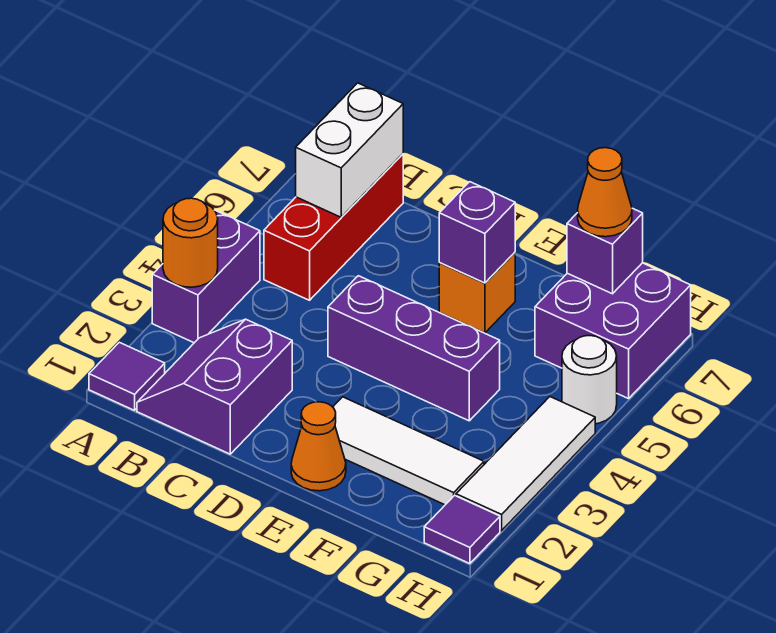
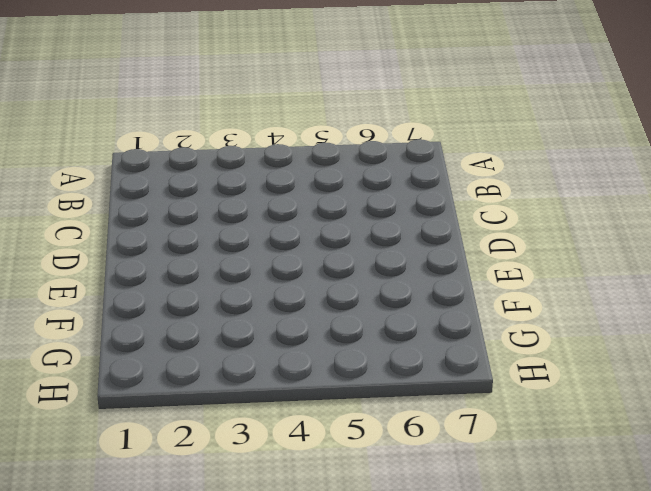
none -> purple tile A1 level 1
none -> purple brick A3:A4 level 1
none -> purple slope B1:C2 level 1 top C

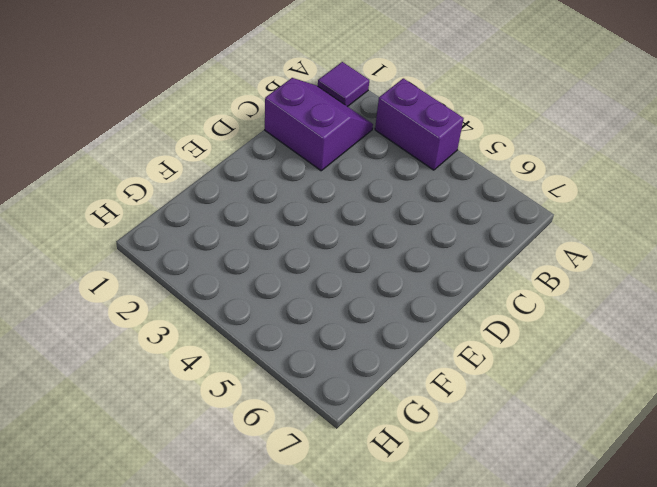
none -> red brick B5:B7 level 1
none -> purple brick D4:F4 level 1
none -> orange cone E1 level 1

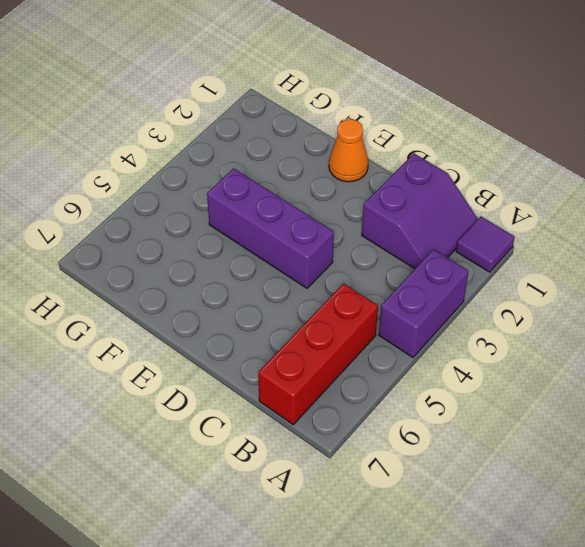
none -> white tile E2:G2 level 1
none -> orange brick E6 level 1
none -> purple brick G6:H7 level 1

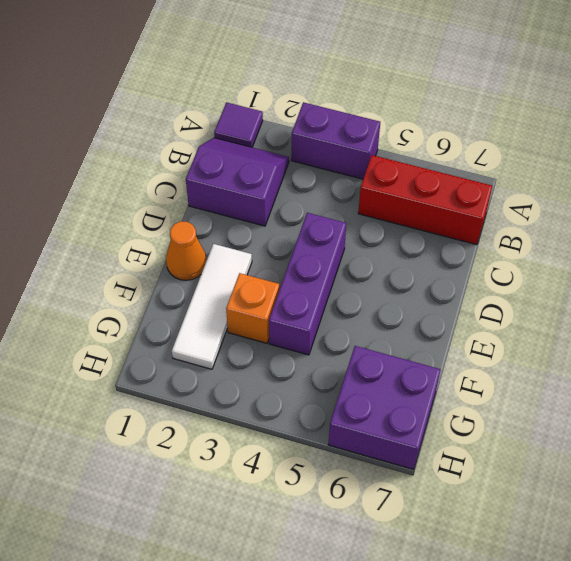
orange brick F3 level 1 -> orange brick E6 level 1
none -> purple tile H1 level 1
none -> white tile H2:H4 level 1
none -> white round brick H5 level 1

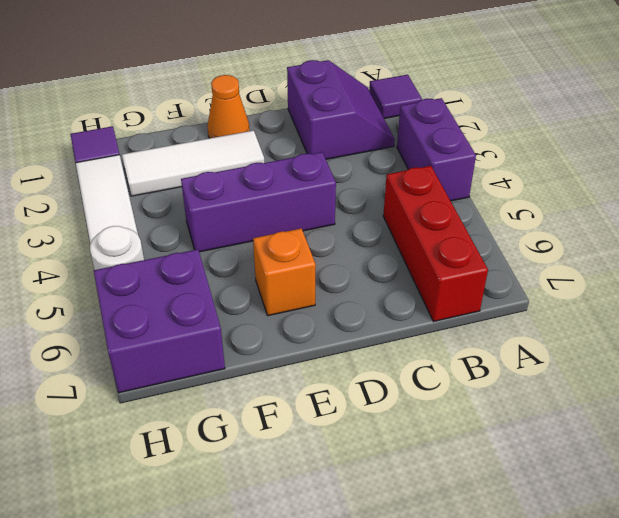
none -> orange round brick A3 level 2
none -> white brick B6:B7 level 2
none -> purple brick E6 level 2

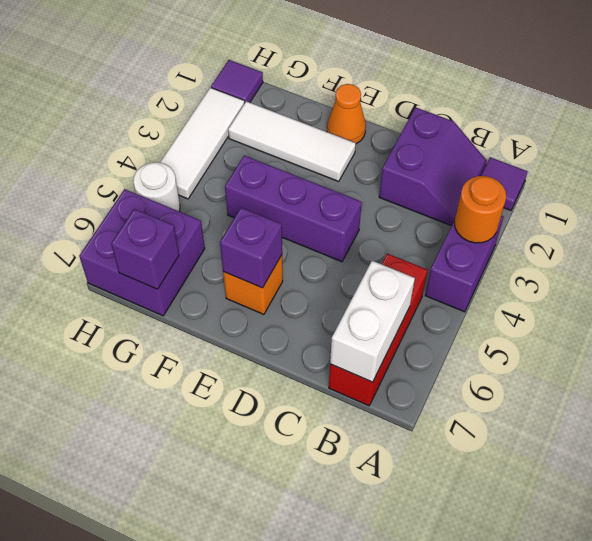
none -> orange cone G7 level 3

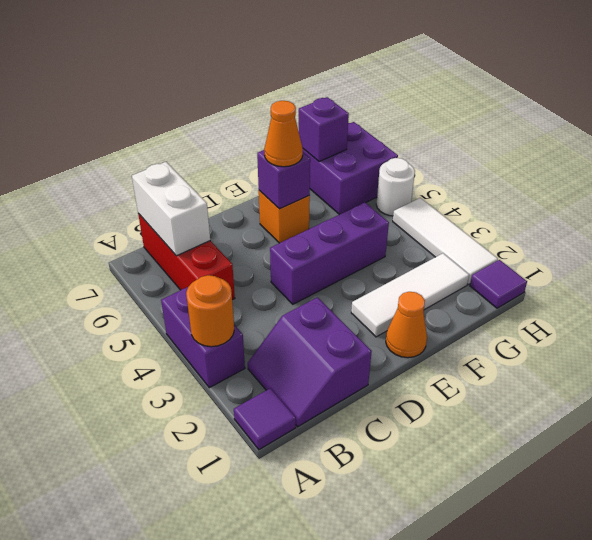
orange cone E6 level 3 -> orange cone G7 level 3

